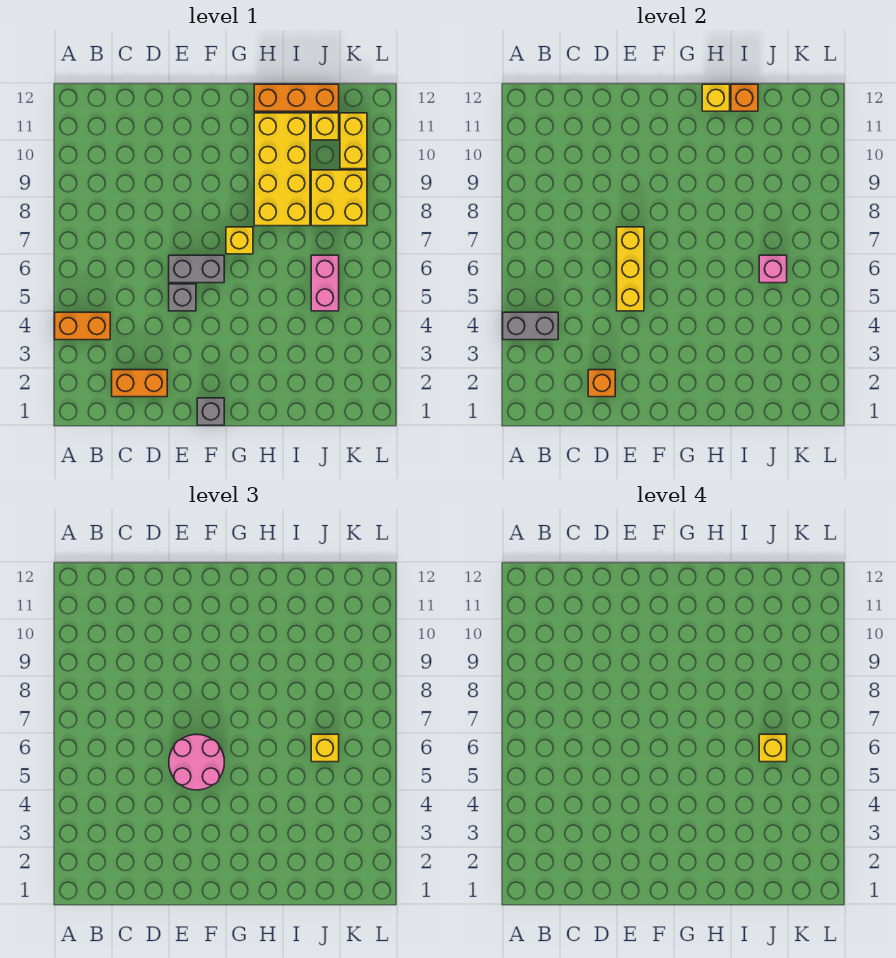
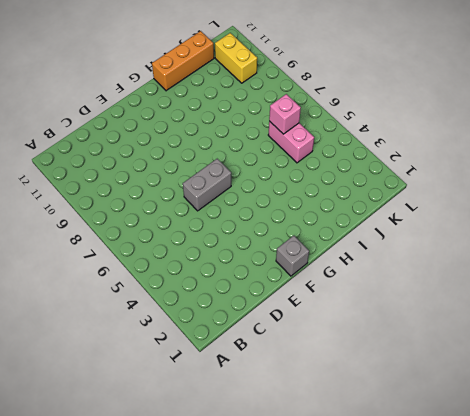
none -> orange brick A4:B4 level 1
none -> orange brick C2:D2 level 1
none -> grey brick E5 level 1

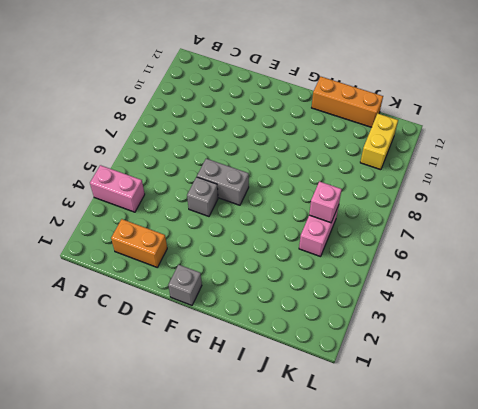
pink brick A4:B4 level 1 -> orange brick A4:B4 level 1
none -> yellow brick G7 level 1
none -> yellow brick H8:I11 level 1
none -> yellow brick J8:K9 level 1

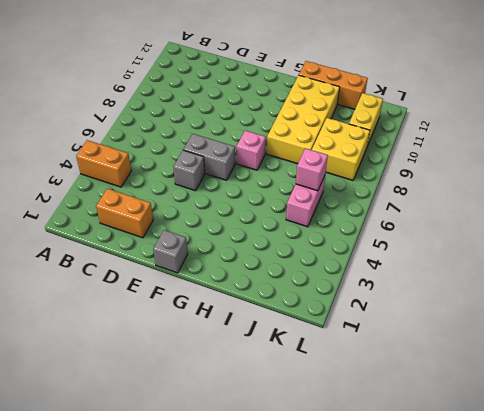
pink brick G7 level 1 -> yellow brick G7 level 1
none -> yellow brick J11 level 1
none -> grey brick A4:B4 level 2
none -> orange brick D2 level 2

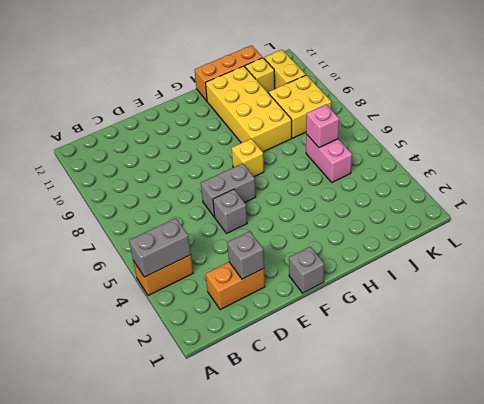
grey brick D2 level 2 -> orange brick D2 level 2
none -> yellow brick E5:E7 level 2
none -> yellow brick H12 level 2
none -> orange brick I12 level 2

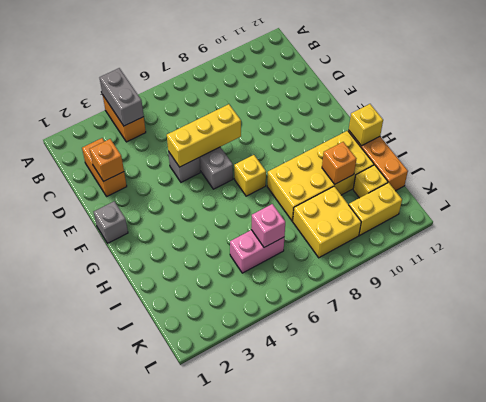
orange brick I10 level 2 -> orange brick I12 level 2
none -> pink round brick E5:F6 level 3
none -> yellow brick J6 level 3
none -> yellow brick J6 level 4

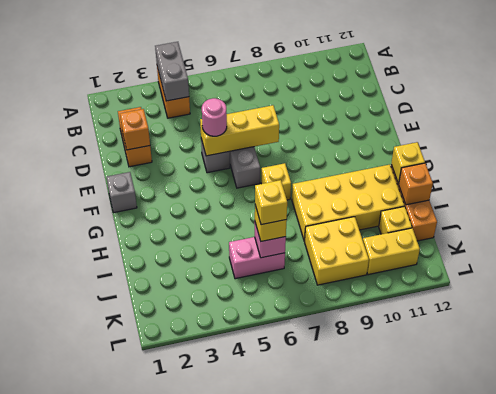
pink round brick E5 level 3 -> pink round brick E5:F6 level 3

